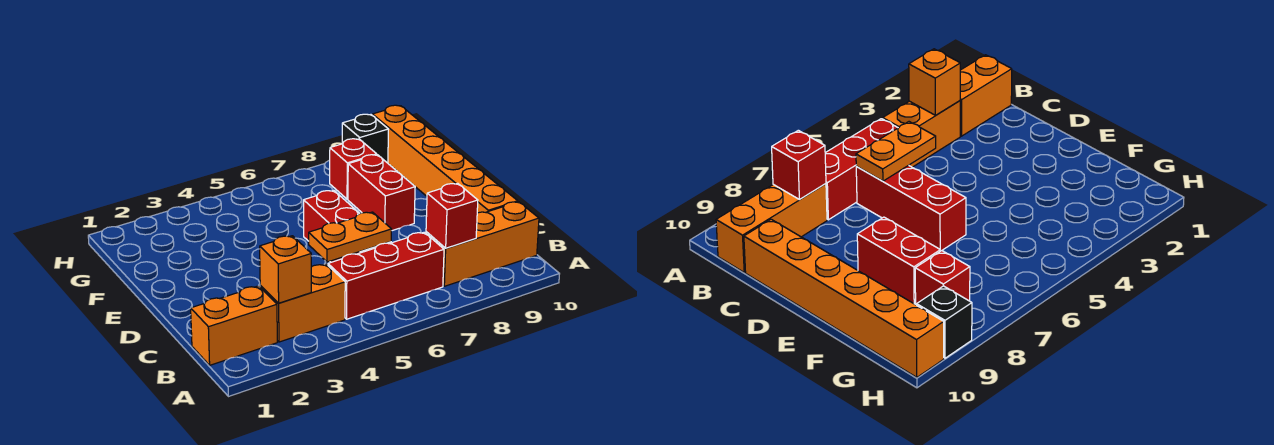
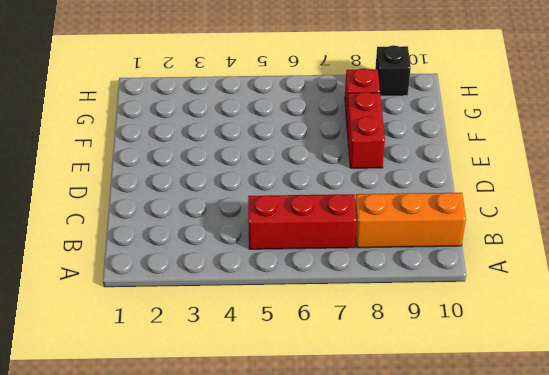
none -> orange brick B1:B2 level 1
none -> orange brick B3:B4 level 1
none -> red brick C6:E6 level 1

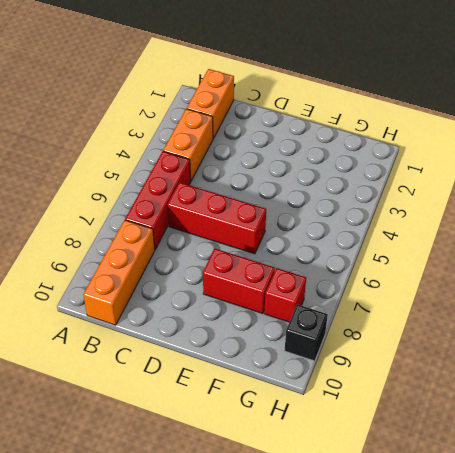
none -> orange brick C10:H10 level 1
none -> orange brick B3 level 2
none -> red brick B8 level 2

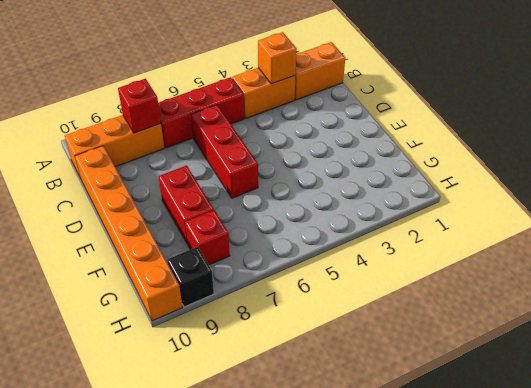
none -> orange plate C5:C6 level 2

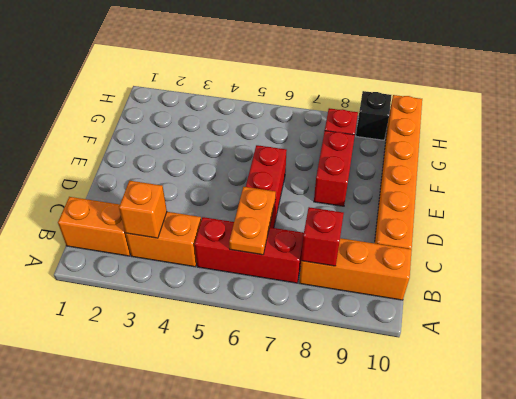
orange plate B6:C6 level 2 -> orange plate C5:C6 level 2

